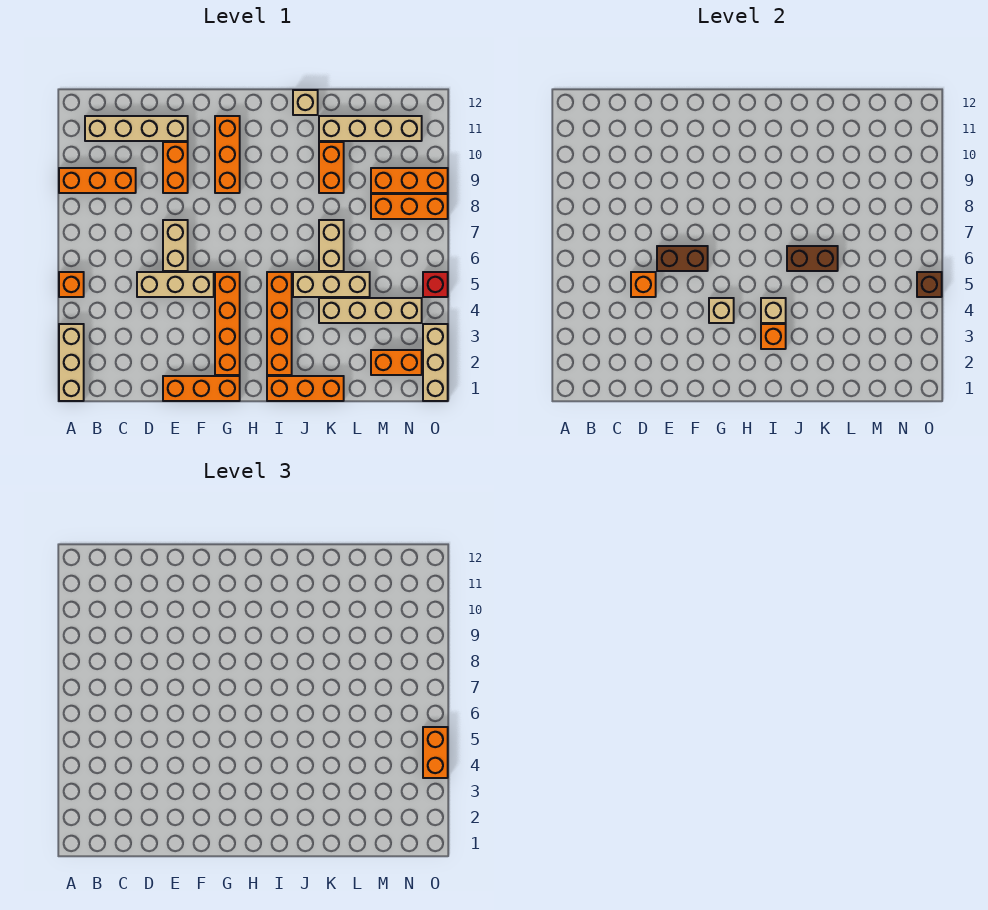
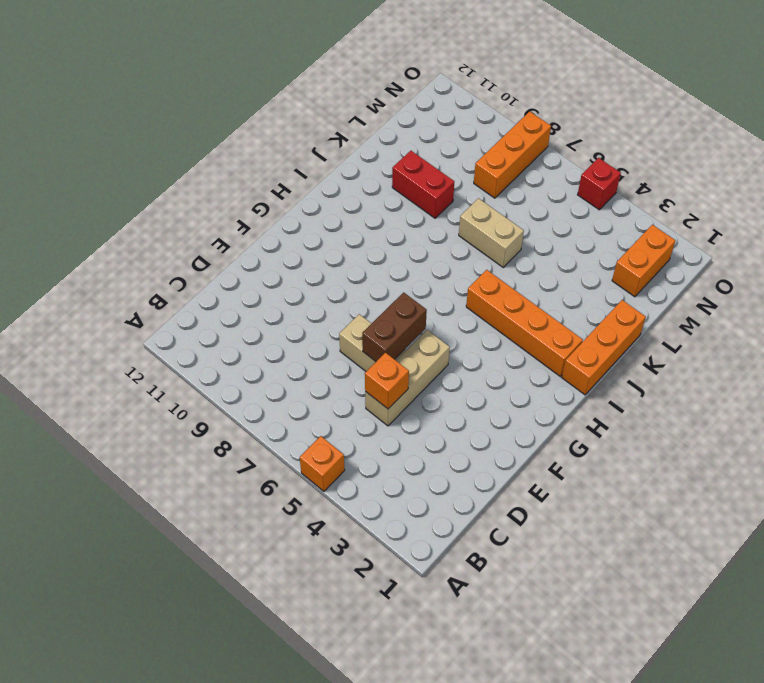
red brick K9:K10 level 1 -> orange brick K9:K10 level 1
none -> tan brick A1:A3 level 1
none -> orange brick A9:C9 level 1
none -> tan brick B11:E11 level 1
none -> orange brick E1:G1 level 1

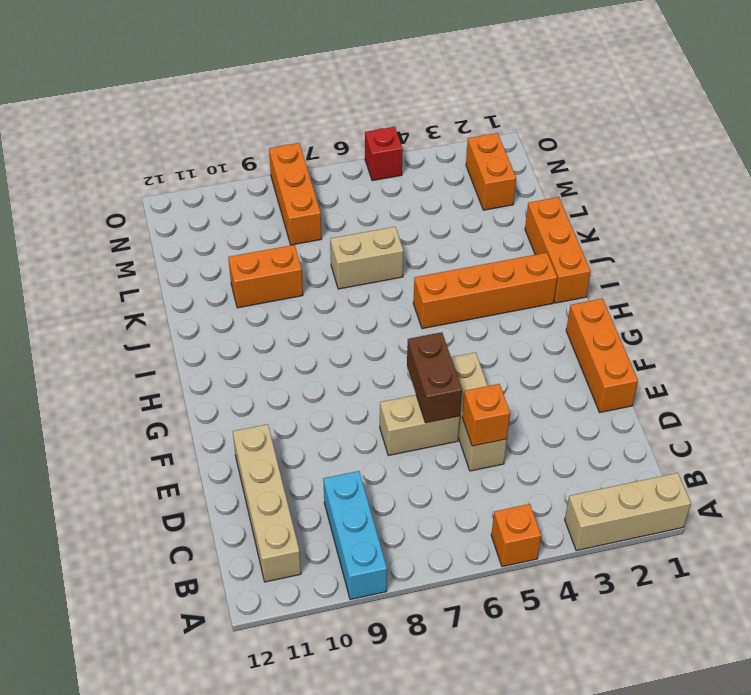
cyan brick A9:C9 level 1 -> orange brick A9:C9 level 1
none -> orange brick E9:E10 level 1
none -> orange brick G2:G5 level 1
none -> orange brick G9:G11 level 1
none -> tan brick J5:L5 level 1

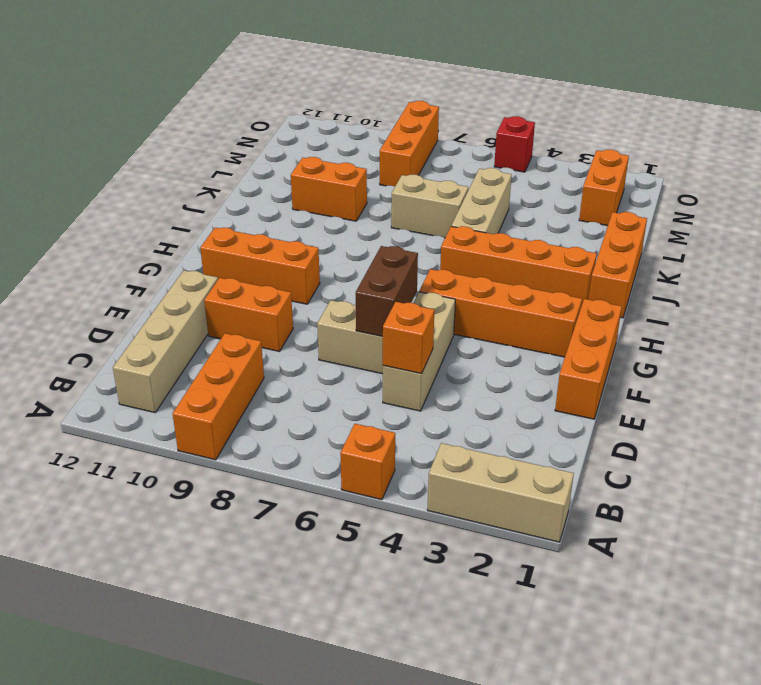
none -> tan brick J12 level 1
none -> tan brick K4:N4 level 1
none -> tan brick K11:N11 level 1
none -> orange brick M9:O9 level 1

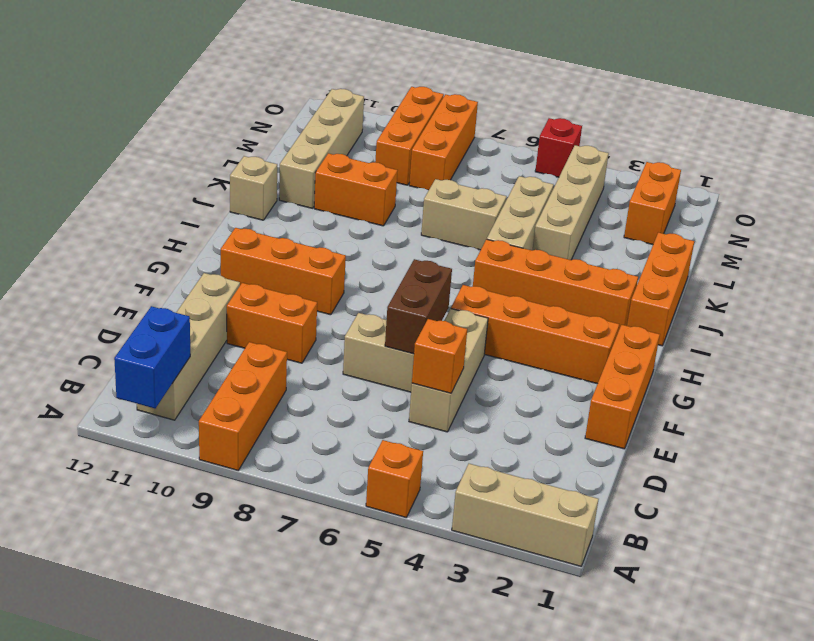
blue brick A11:B11 level 2 -> none
none -> tan brick O1:O3 level 1
none -> tan brick G4 level 2
none -> orange brick I3 level 2
none -> tan brick I4 level 2

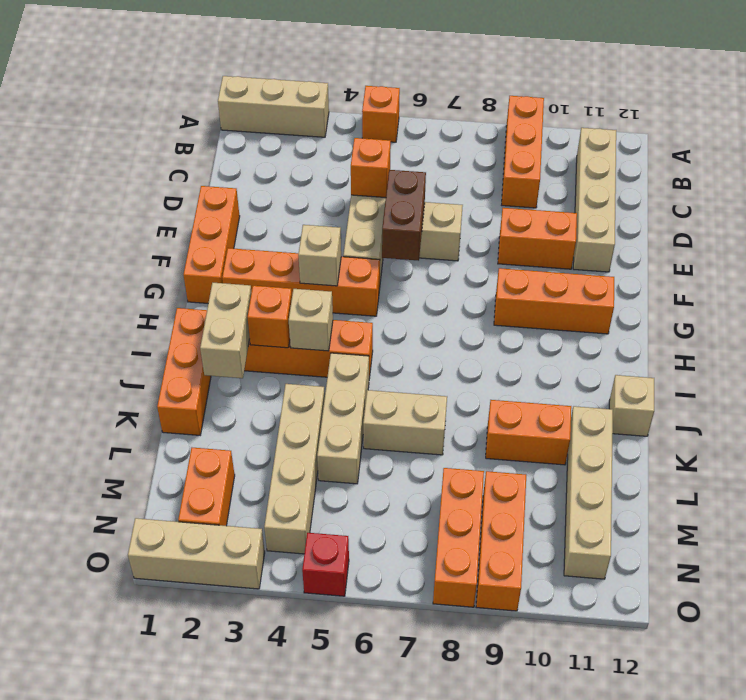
tan brick I2:J2 level 2 -> none
none -> brown brick J6:K6 level 2
none -> brown brick O5 level 2
none -> orange brick O4:O5 level 3

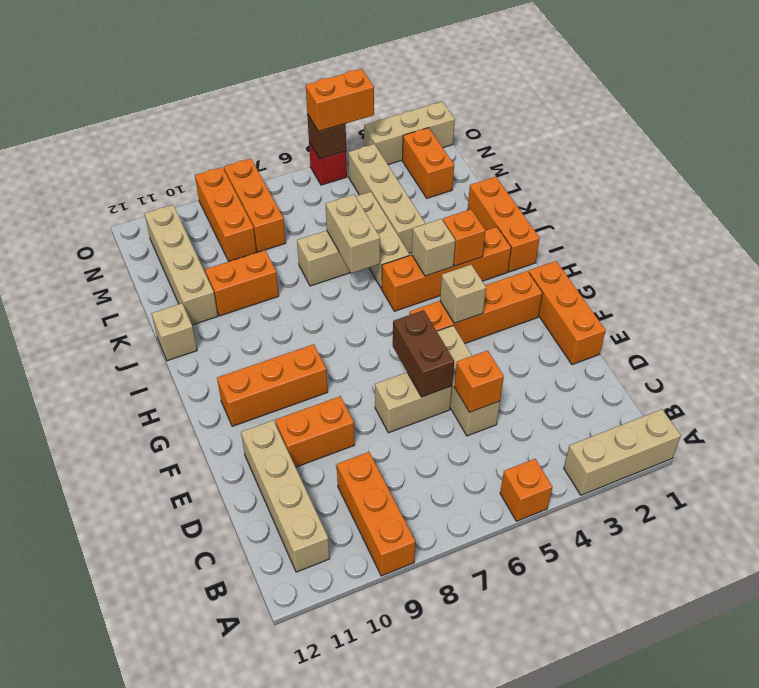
tan brick J6:K6 level 2 -> brown brick J6:K6 level 2

